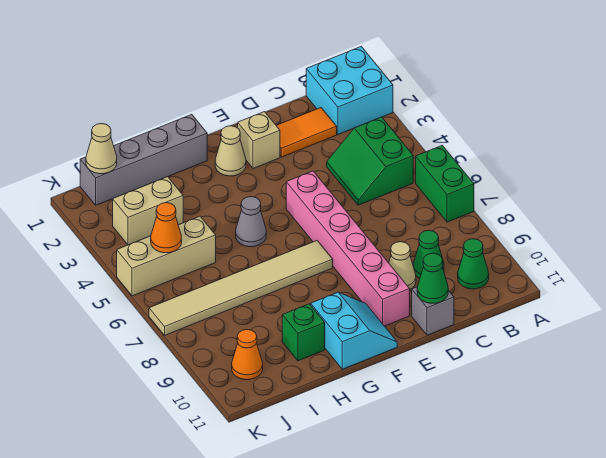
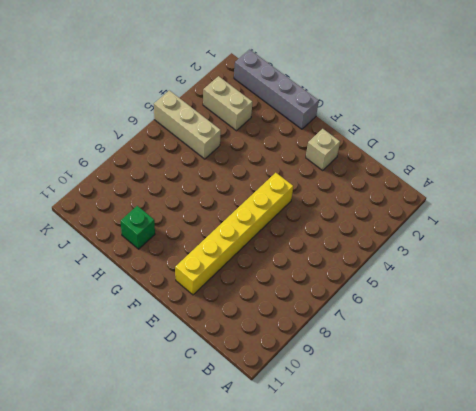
yellow brick E5:E10 level 1 -> pink brick E5:E10 level 1
none -> cyan brick A1:B2 level 1
none -> green brick A6:A7 level 1
none -> green slope B4:C5 level 1 top B

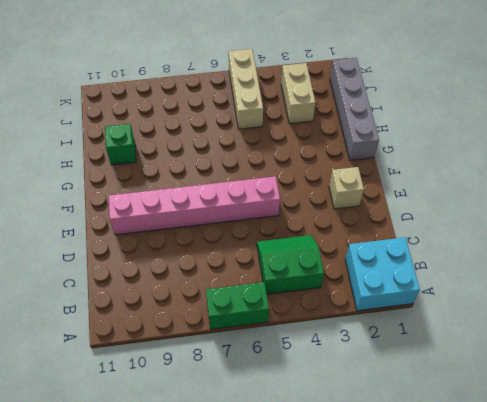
none -> green cone B10 level 1
none -> orange tile C2:D2 level 1
none -> green cone C9 level 1

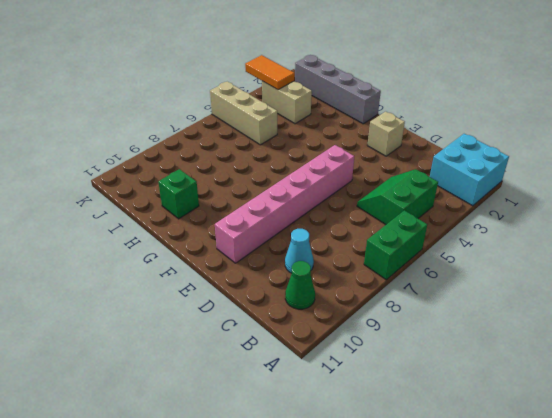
cyan cone C9 level 1 -> green cone C9 level 1
orange tile J3:K3 level 2 -> orange tile C2:D2 level 1
none -> tan cone D9 level 1
none -> grey brick D11 level 1
none -> tan cone F2 level 1

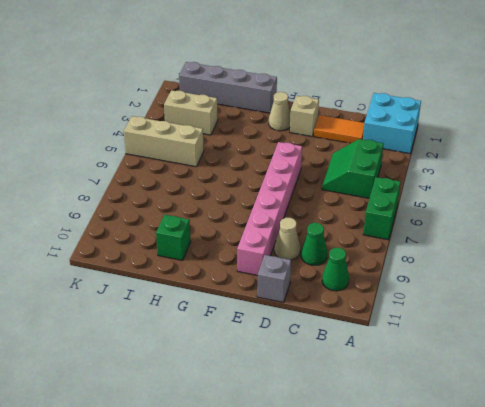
none -> tan tile F7:K7 level 1
none -> cyan slope F10:G11 level 1 top G
none -> grey cone G5 level 1

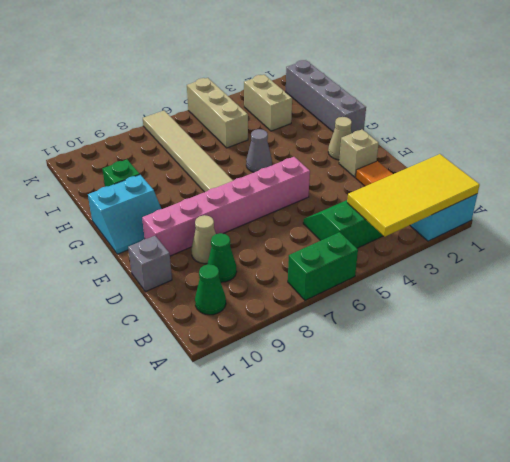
yellow tile A1:B4 level 2 -> none
none -> orange cone J10 level 1
none -> green cone D11 level 2
none -> tan cone J1 level 2

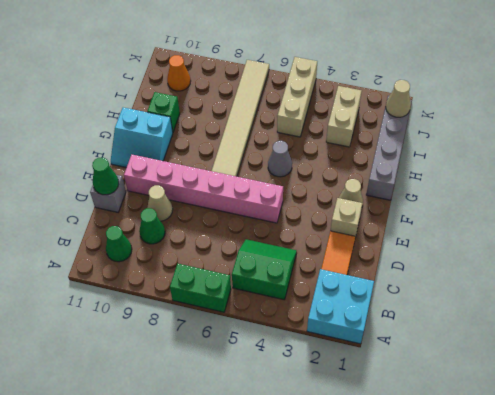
none -> orange cone J5 level 2

